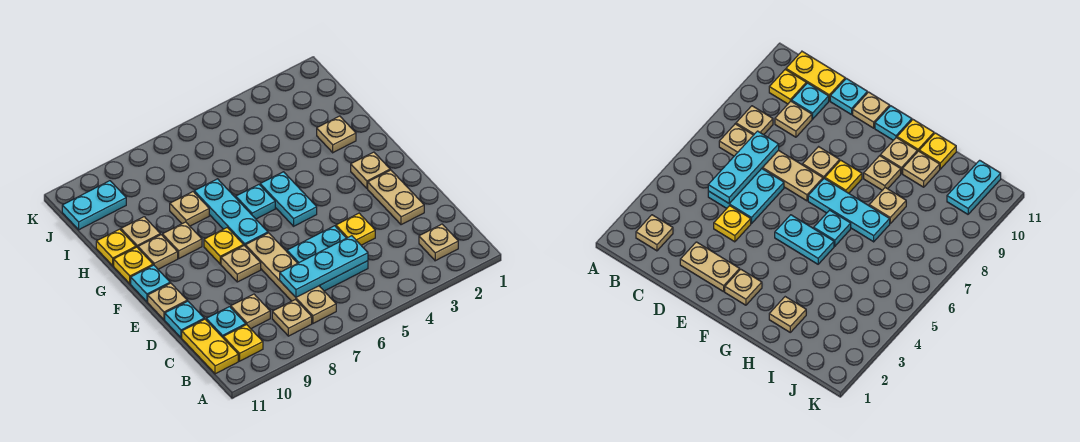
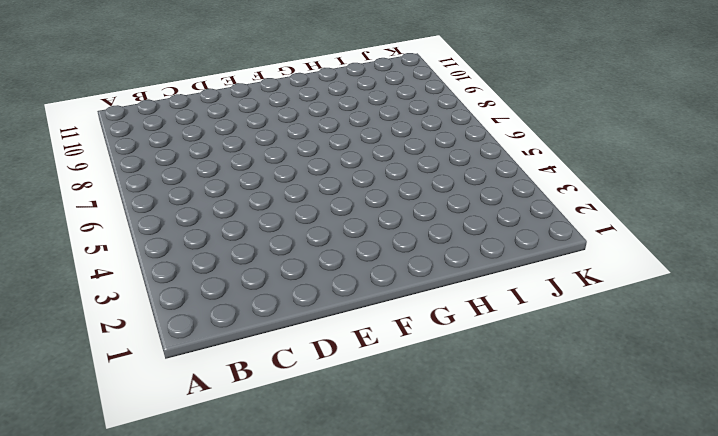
none -> tan plate B2 level 1
none -> tan plate B7:E7 level 1
none -> tan plate B8 level 1

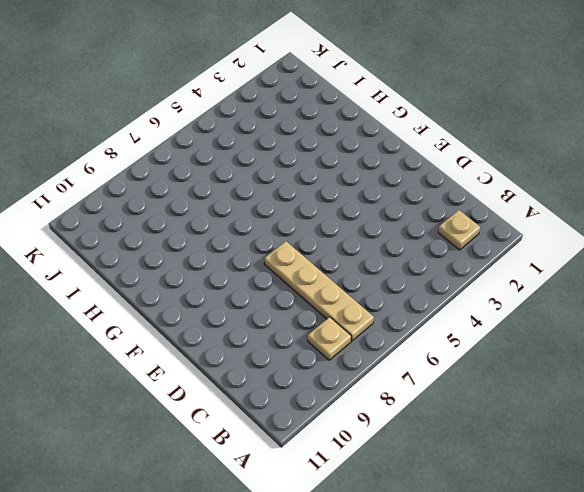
none -> yellow plate B10 level 1
none -> yellow plate B11:C11 level 1
none -> cyan plate C5:D6 level 1

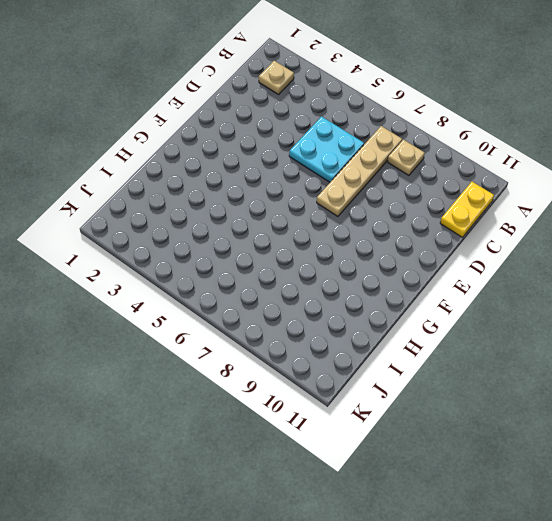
none -> yellow plate B10 level 1
none -> tan plate C9 level 1
none -> cyan plate C10 level 1

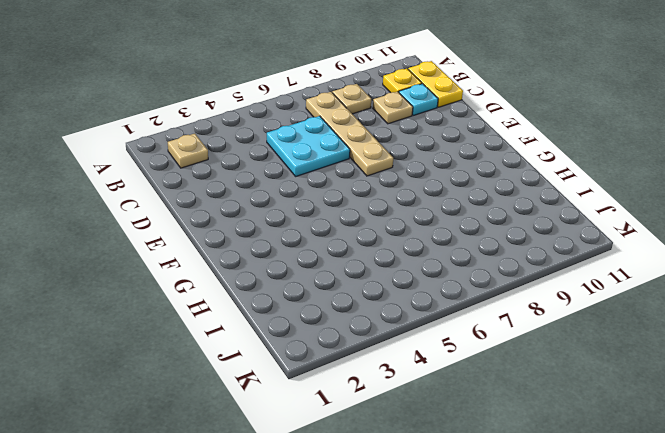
none -> tan plate D2:E2 level 1
none -> yellow plate D4 level 1
none -> cyan plate D11 level 1

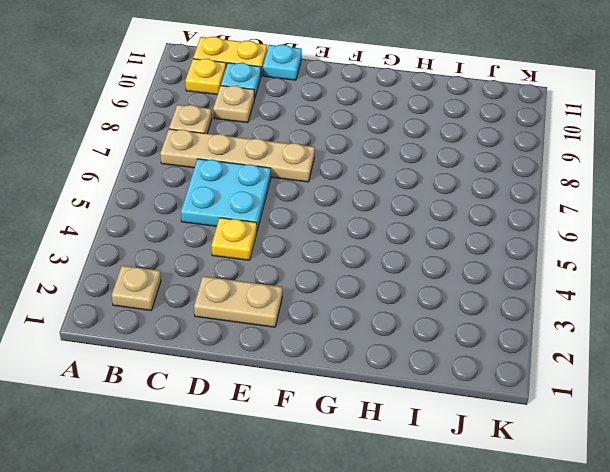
none -> tan plate E8 level 1
none -> tan plate E11 level 1
none -> tan plate F2 level 1

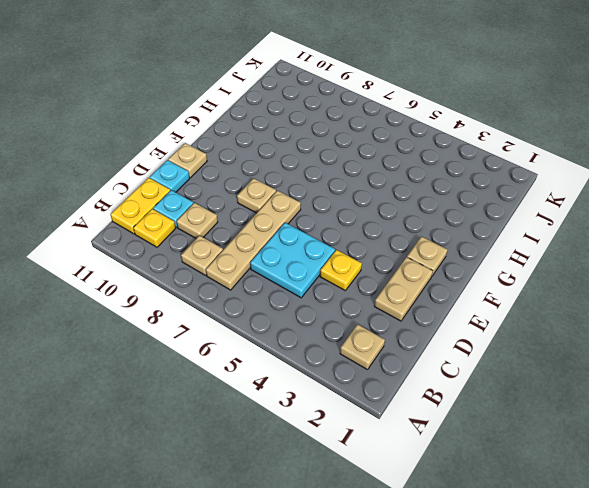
none -> cyan plate F5:G5 level 1
none -> cyan plate F7:H7 level 1
none -> yellow plate F8 level 1

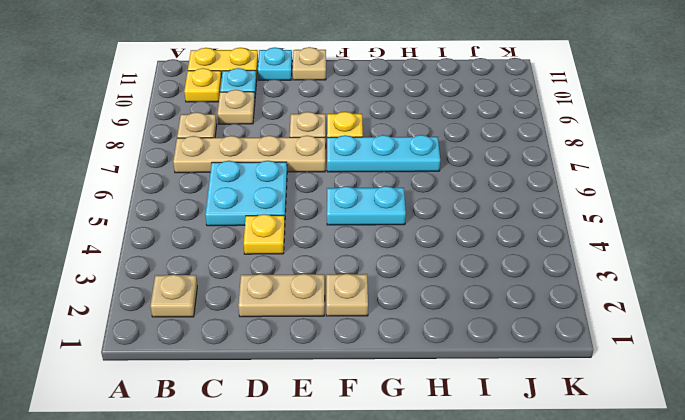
none -> cyan plate F11 level 1
none -> cyan plate G6 level 1
none -> tan plate G9 level 1

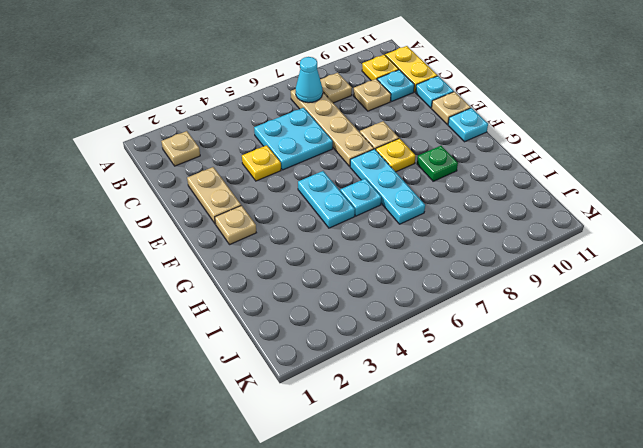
cyan cone B7 level 2 -> none
green plate G9 level 1 -> tan plate G9 level 1
none -> tan plate G10 level 1
none -> yellow plate G11 level 1
none -> tan plate H2 level 1

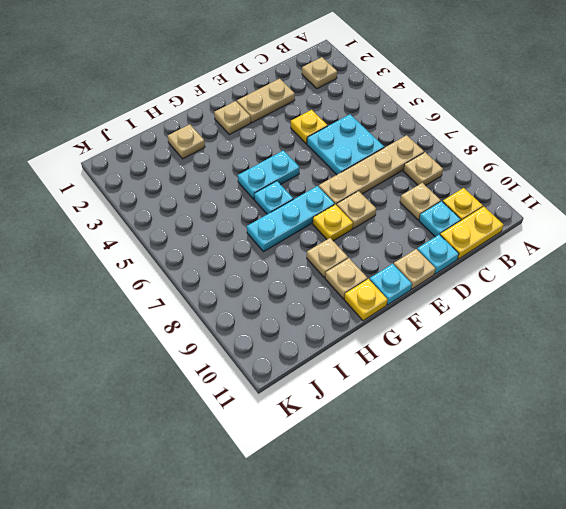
none -> tan plate H8 level 1
none -> tan plate H10 level 1
none -> yellow plate H11 level 1

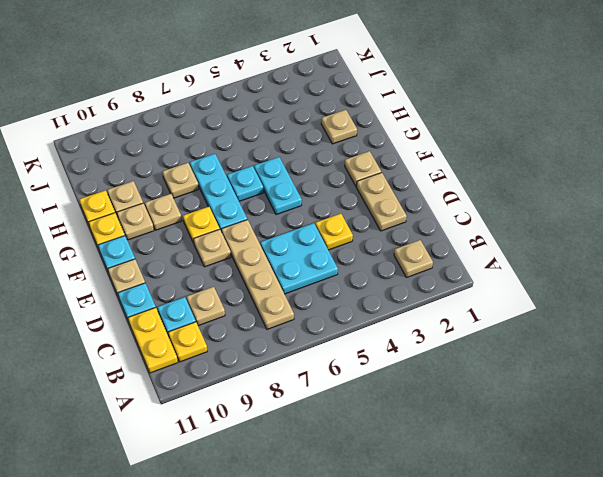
none -> tan plate B8 level 1
none -> cyan plate J10:J11 level 1
none -> cyan plate C5:C7 level 2

